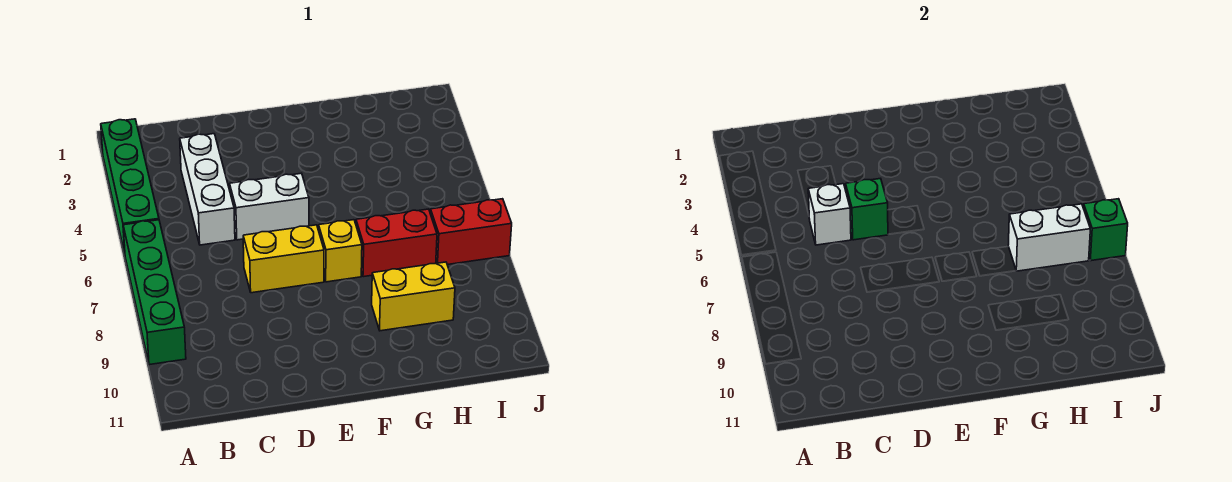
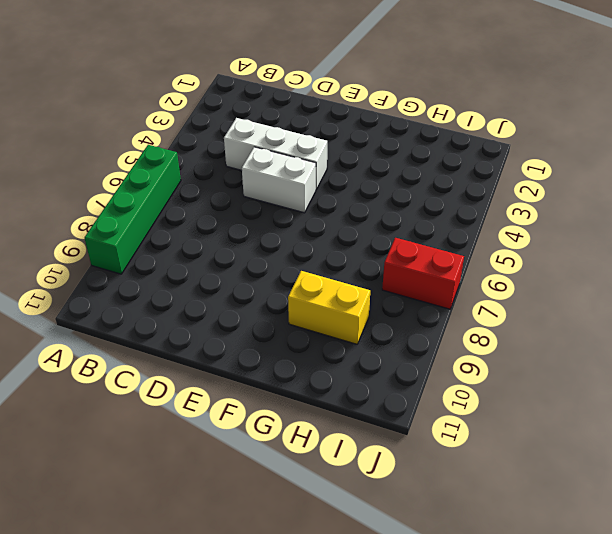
white brick C4:E4 level 1 -> white brick C3:C5 level 1
none -> green brick A2:A5 level 1
none -> yellow brick D7:E7 level 1
none -> yellow brick F7 level 1

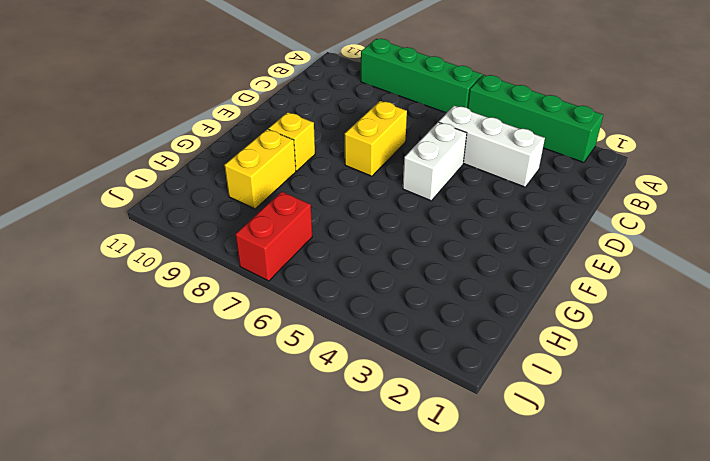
yellow brick F9 level 1 -> yellow brick F7 level 1
none -> red brick G7:H7 level 1
none -> white brick C5 level 2
none -> green brick D5 level 2

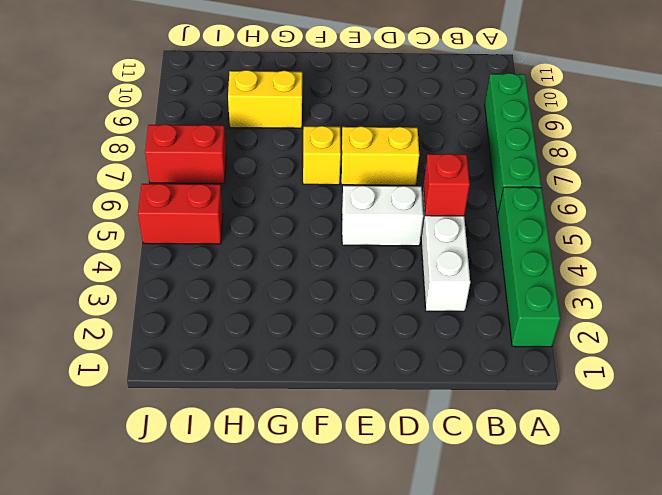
red brick C5 level 2 -> white brick C5 level 2
red brick I5:J5 level 1 -> red brick G7:H7 level 1
none -> green brick D5 level 2
none -> white brick H7:I7 level 2
none -> green brick J7 level 2

